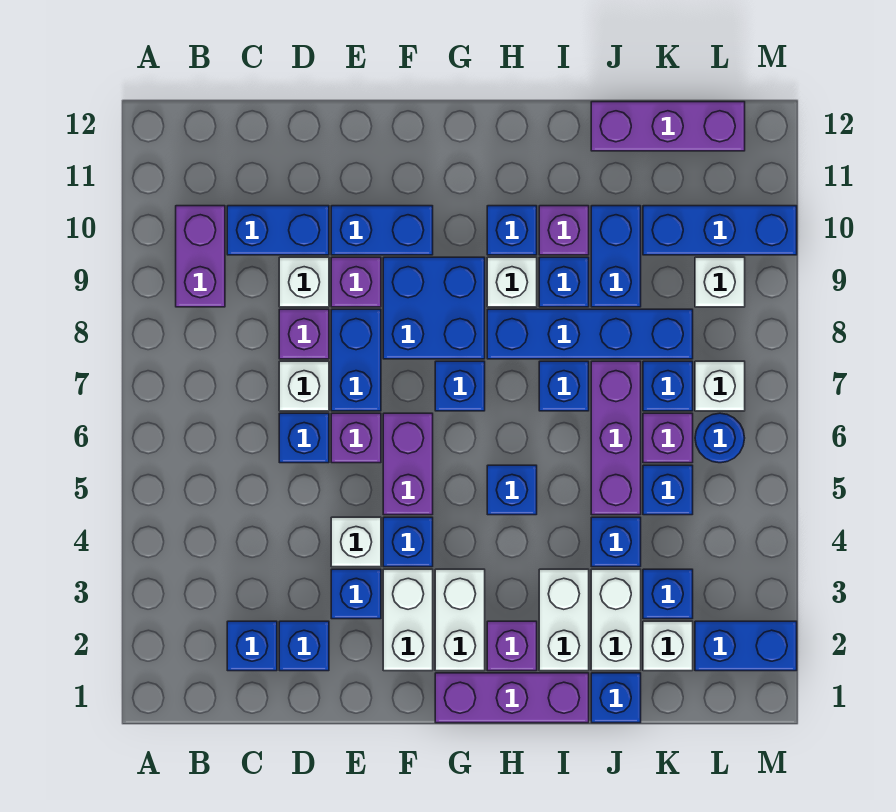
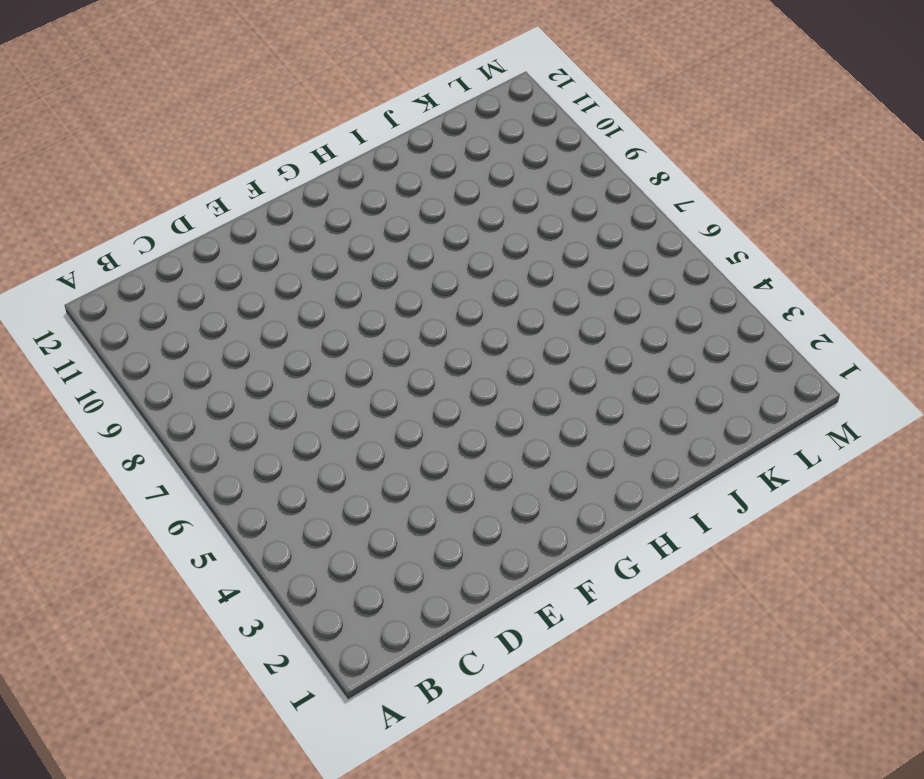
none -> purple brick B9:B10 level 1
none -> blue brick C2 level 1
none -> blue brick C10:D10 level 1
none -> blue brick D2 level 1

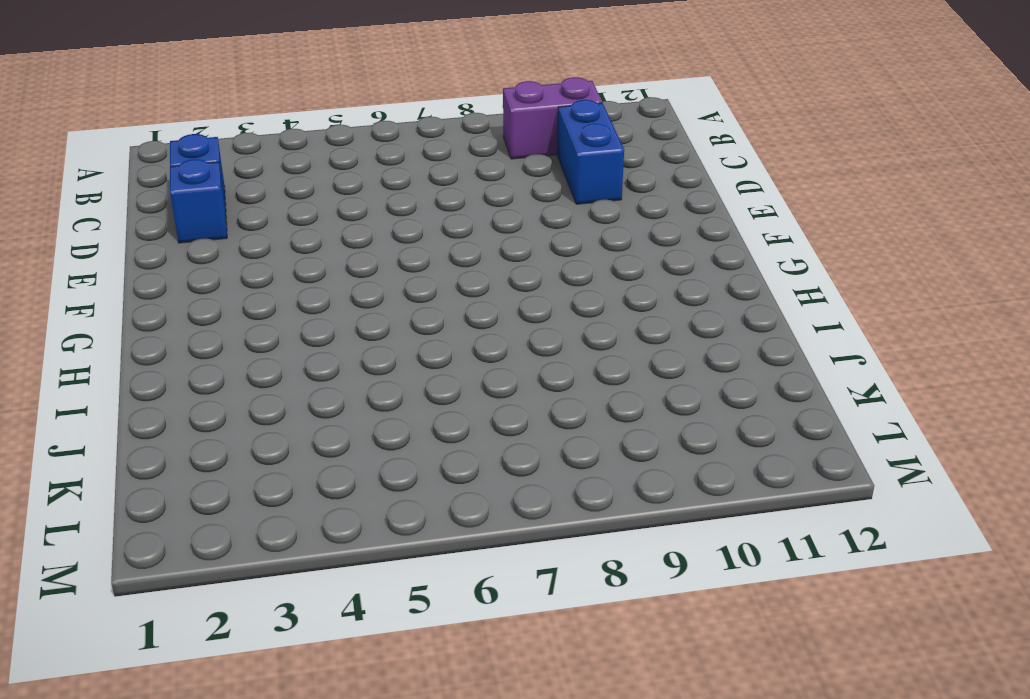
none -> blue brick D6 level 1
none -> white brick D7 level 1
none -> purple brick D8 level 1
none -> white brick D9 level 1

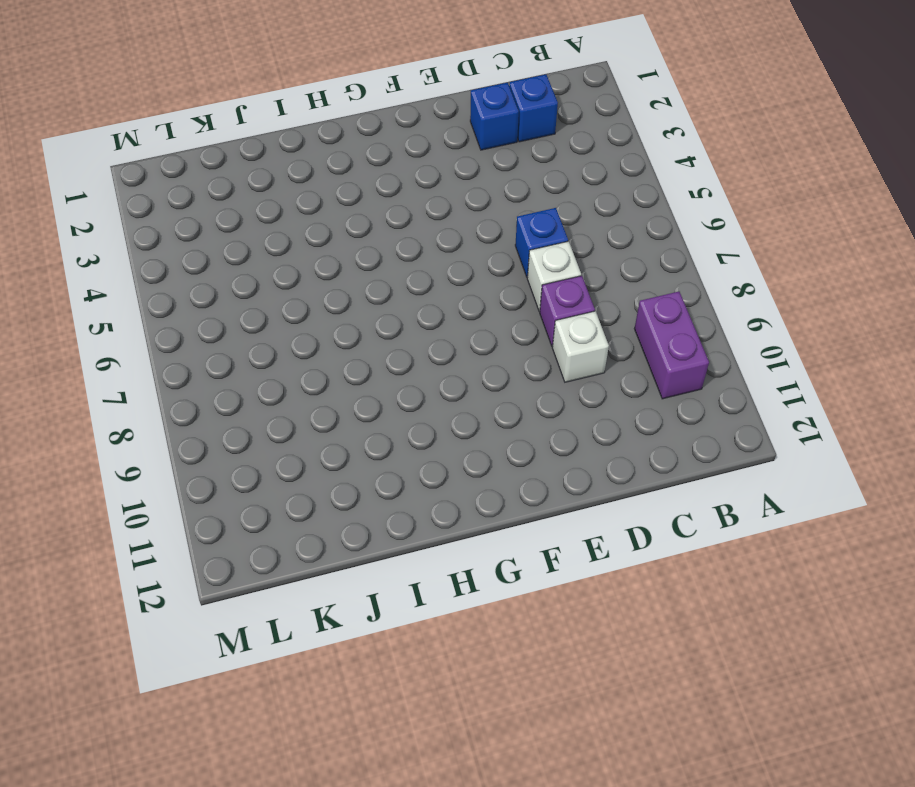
none -> blue brick C10:D10 level 1
none -> blue brick E3 level 1
none -> white brick E4 level 1
none -> purple brick E6 level 1

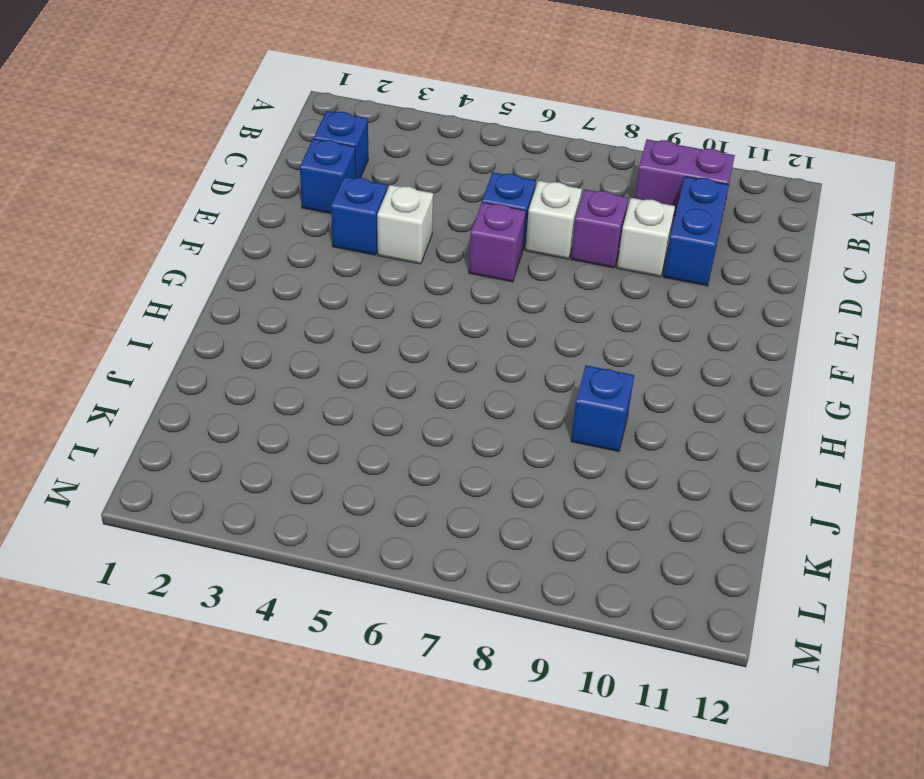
none -> blue brick E7:E8 level 1
none -> purple brick E9 level 1
none -> blue brick E10:F10 level 1
none -> white brick F2:F3 level 1

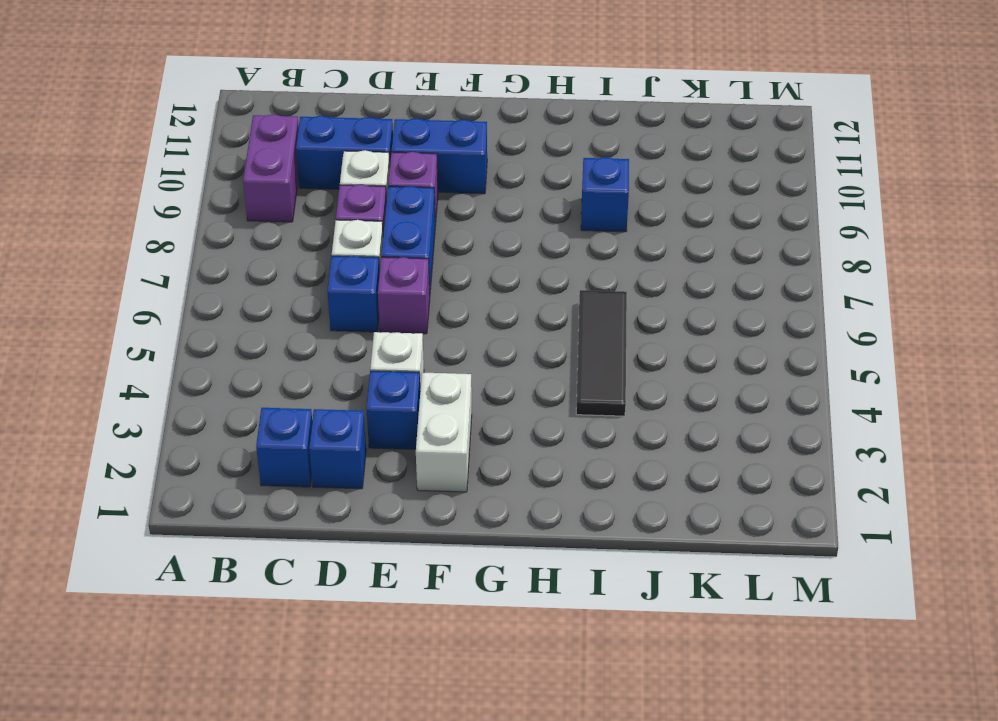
black tile I4:I6 level 1 -> none
none -> blue brick F4 level 1
none -> purple brick F5:F6 level 1
none -> blue brick F8:G9 level 1
none -> purple brick G1:I1 level 1

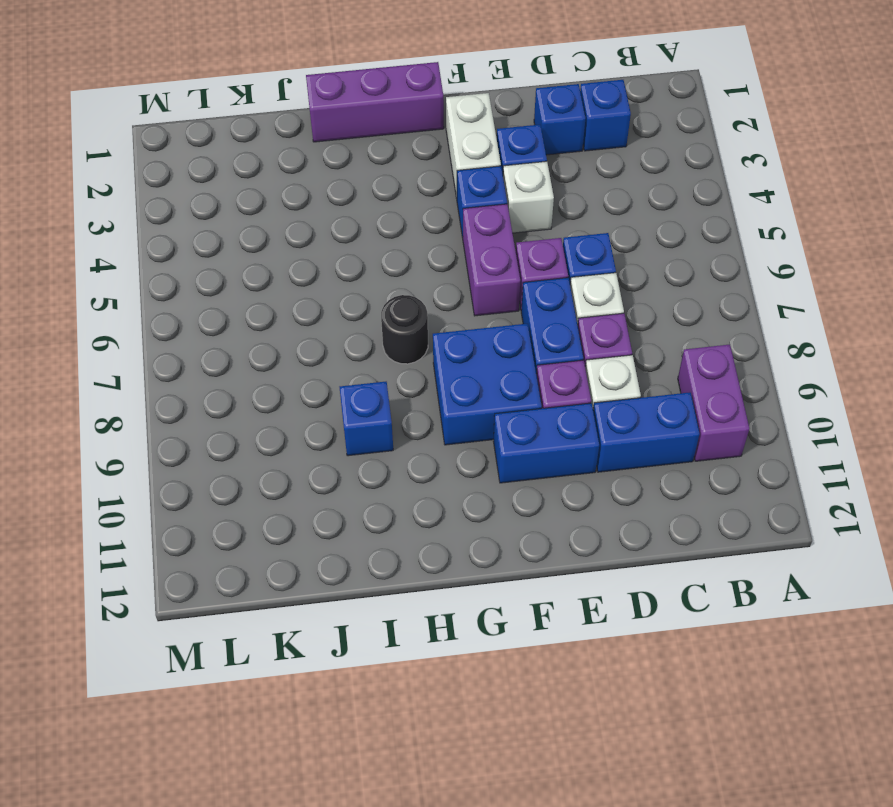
black round brick H7 level 1 -> none
none -> white brick G2:G3 level 1
none -> blue brick G7 level 1
none -> purple brick H2 level 1
none -> blue brick H5 level 1

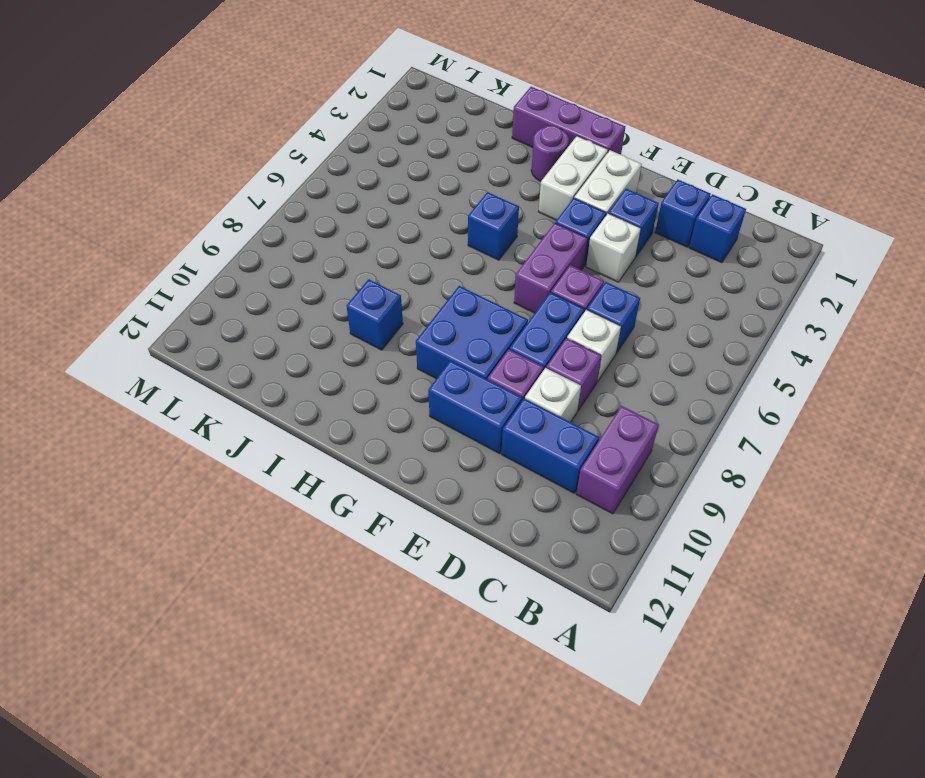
purple round brick H2 level 1 -> purple brick H2 level 1
none -> blue brick G7 level 1
none -> blue brick H8:K8 level 1
none -> white brick H9 level 1
none -> blue brick H10 level 1

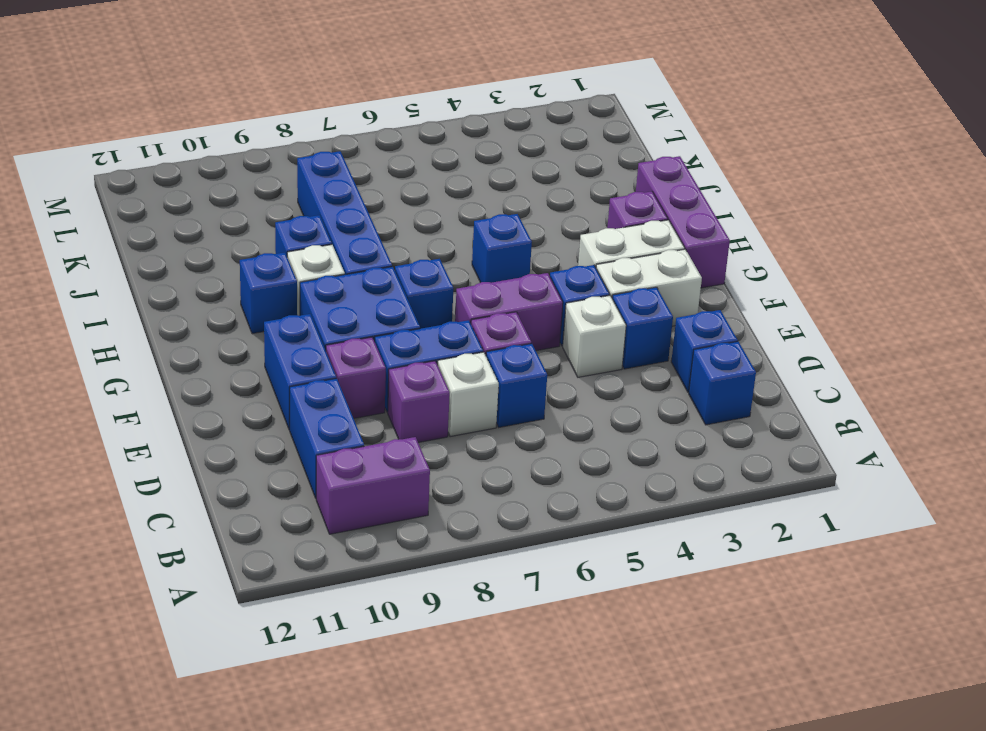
none -> white brick D9 level 1
none -> white brick I2:I3 level 1
none -> blue brick I7 level 1
none -> purple brick I10 level 1

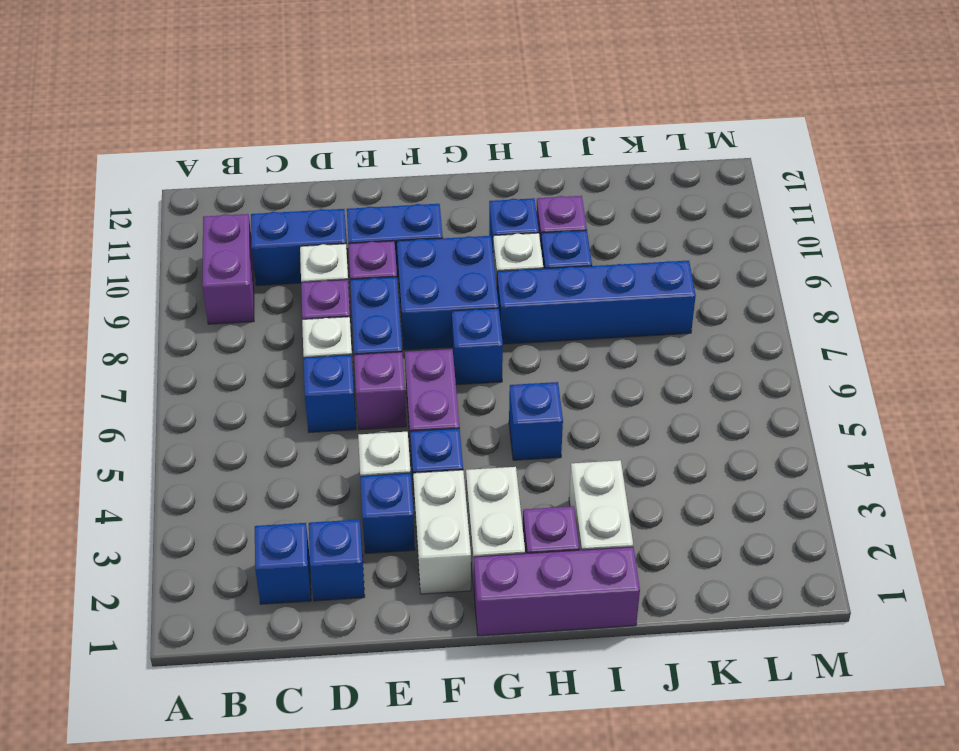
none -> blue brick I7 level 1
none -> blue brick J1 level 1
none -> white brick J2:J3 level 1
none -> blue brick J4 level 1

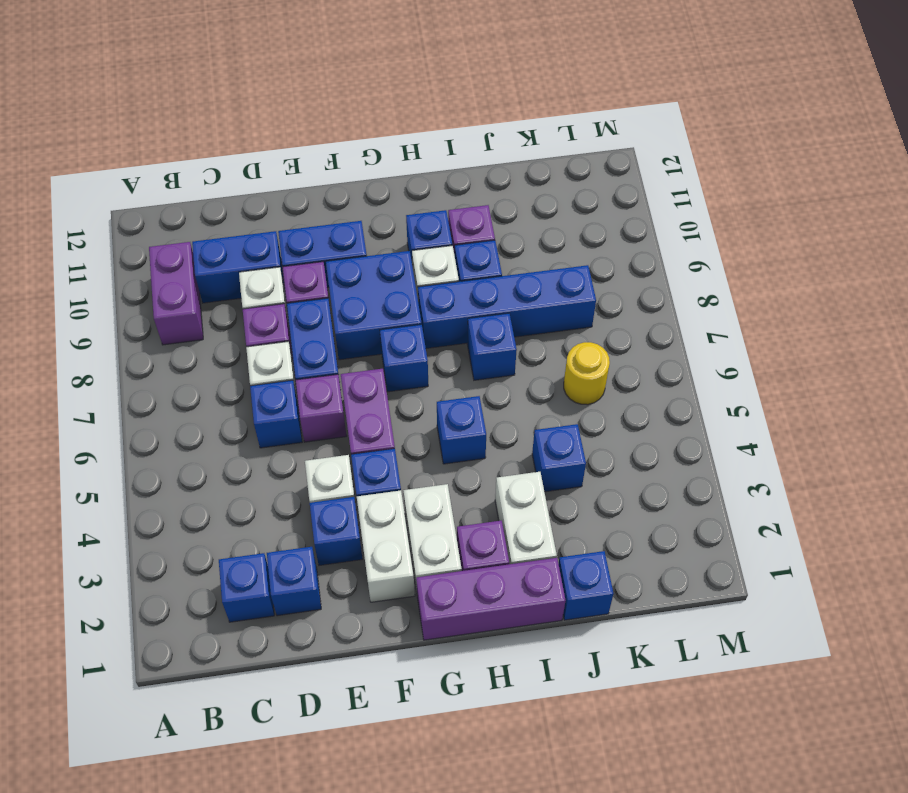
yellow round brick K6 level 1 -> purple brick K6 level 1
none -> white brick J2:J3 level 1
none -> purple brick J5:J7 level 1
none -> blue brick J9:J10 level 1
none -> purple brick J12:L12 level 1

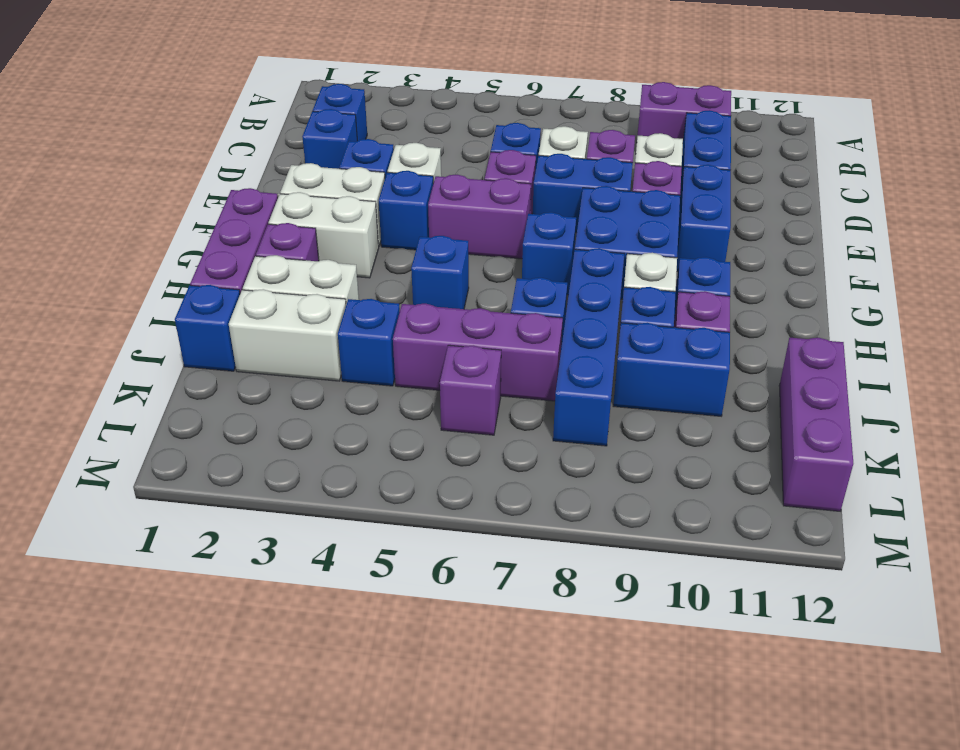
none -> white brick K2 level 1
none -> blue brick K3 level 1
none -> blue brick K5 level 1
none -> blue brick K7 level 1

